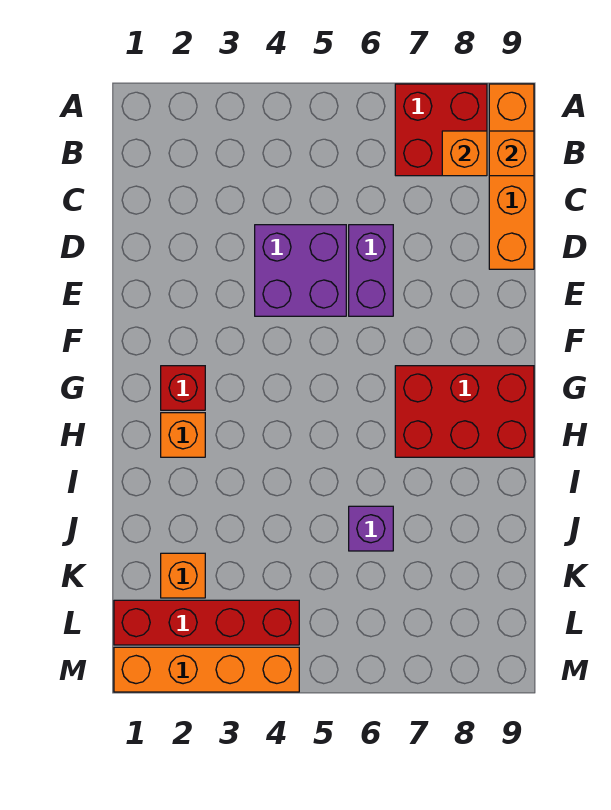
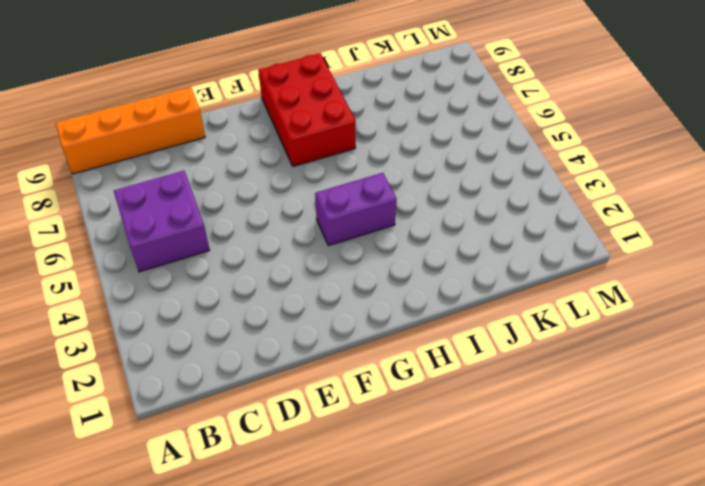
purple brick B5:C6 level 1 -> purple brick D4:E5 level 1
purple brick G4:H4 level 1 -> purple brick D6:E6 level 1
none -> red brick A7:B8 level 1
none -> red brick G2 level 1
none -> orange brick H2 level 1

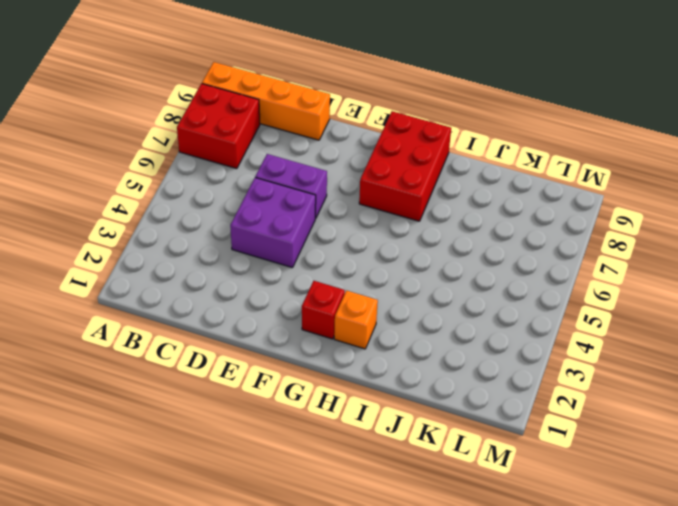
none -> purple brick J6 level 1
none -> orange brick K2 level 1
none -> red brick L1:L4 level 1

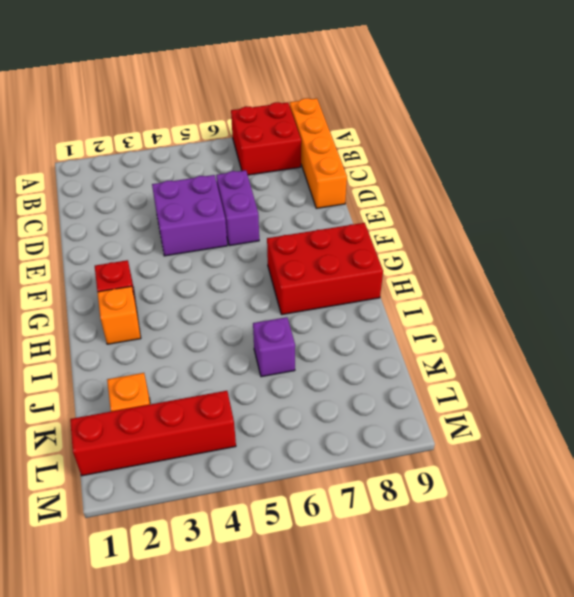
none -> orange brick M1:M4 level 1
none -> orange brick B8 level 2
none -> orange brick B9 level 2

